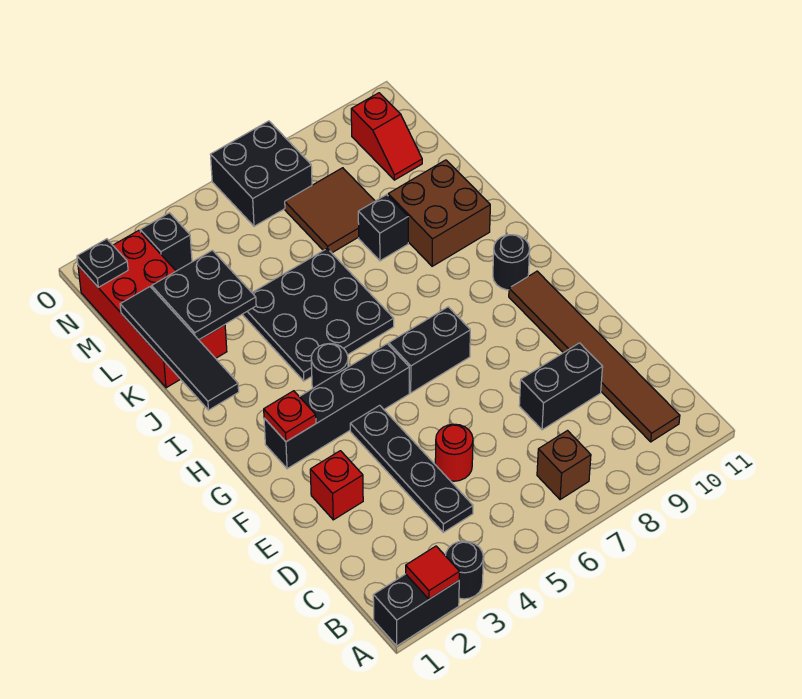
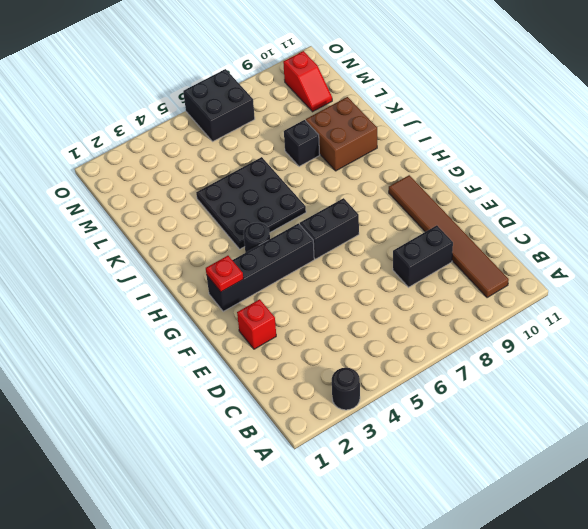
none -> black brick A1:A2 level 1
none -> brown brick B7 level 1
none -> black plate C4:F4 level 1

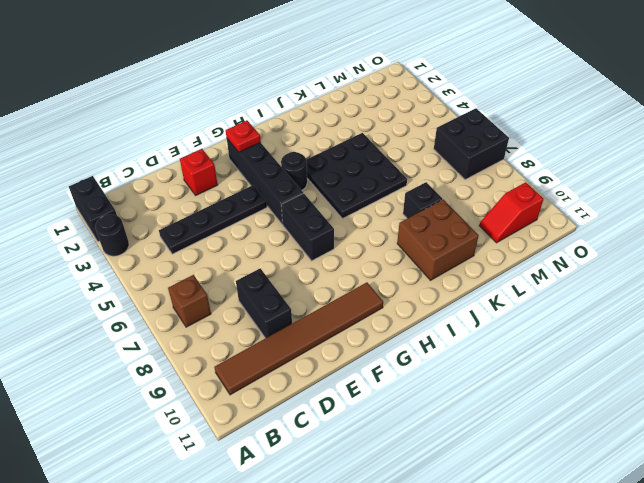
none -> red round brick D5 level 1
none -> black round brick H10 level 1
none -> red brick K1:N2 level 1

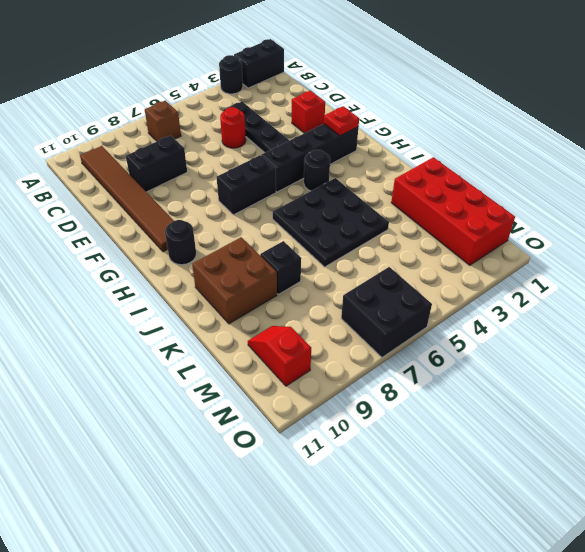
none -> brown tile L7:M8 level 1
none -> black brick N3 level 1
none -> red tile A2 level 2

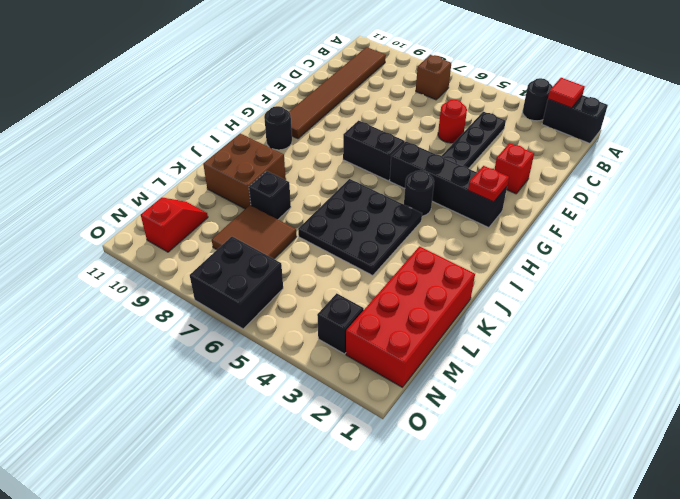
none -> black brick D8:D9 level 1
none -> black tile I1:L1 level 2
none -> black plate K2:L3 level 2

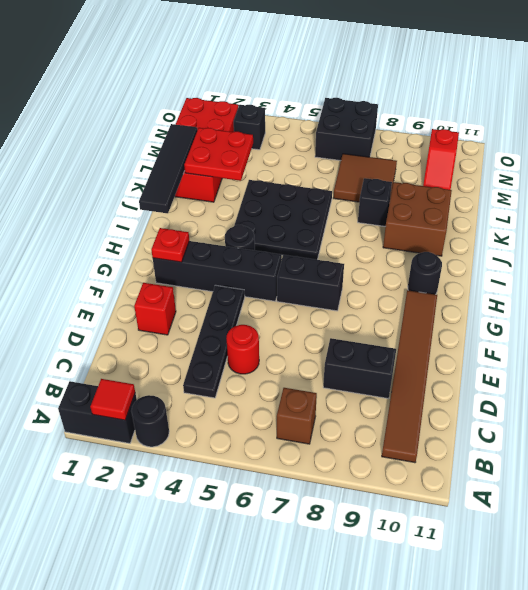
red plate K2:L3 level 2 -> black plate K2:L3 level 2
none -> black plate N1 level 2

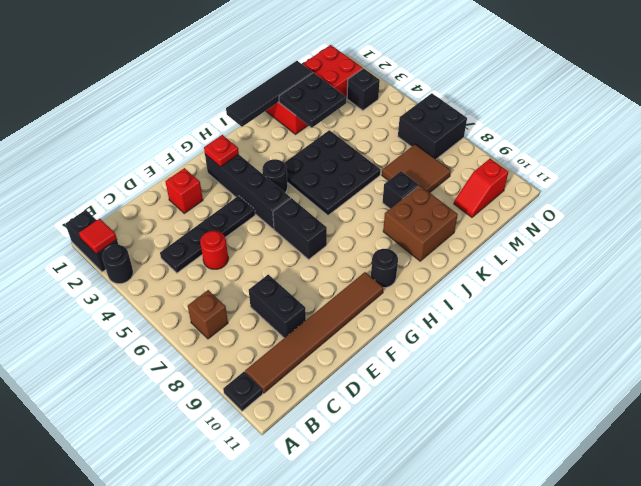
black plate A10 level 1 -> black plate N1 level 2

